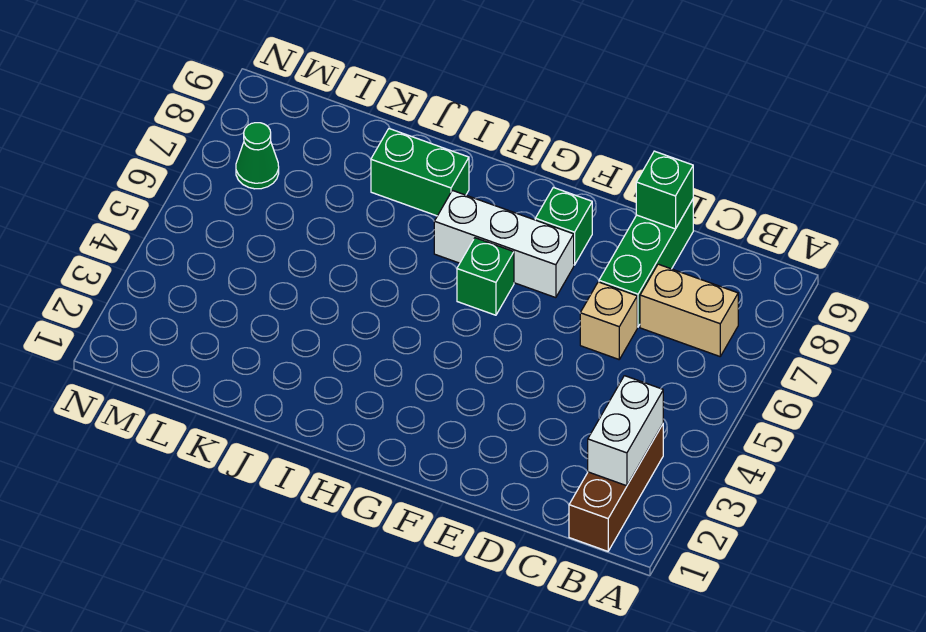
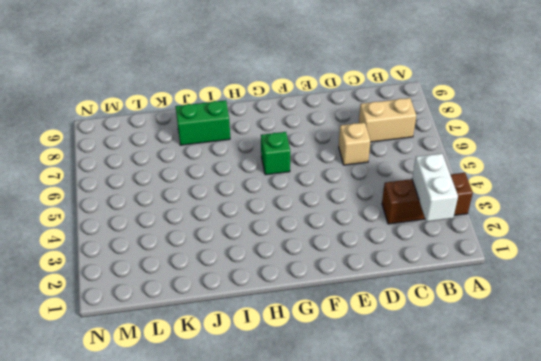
brown brick A3:C3 level 1 -> brown brick B1:B3 level 1
none -> green brick D7:D9 level 1
none -> white brick F7:H7 level 1

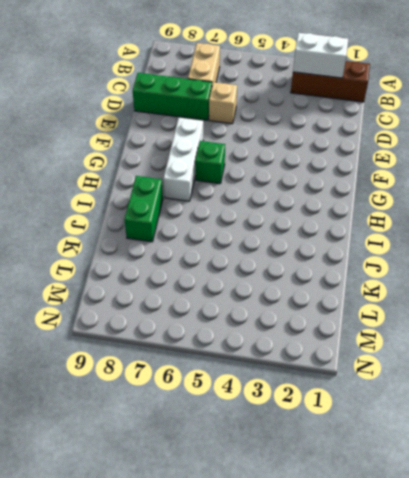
none -> green brick F8 level 1
none -> green cone M7 level 1

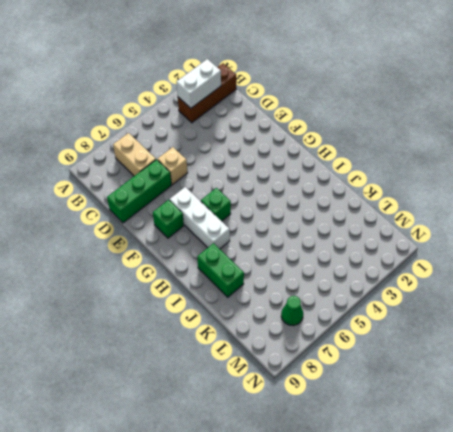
none -> green brick D9 level 2

